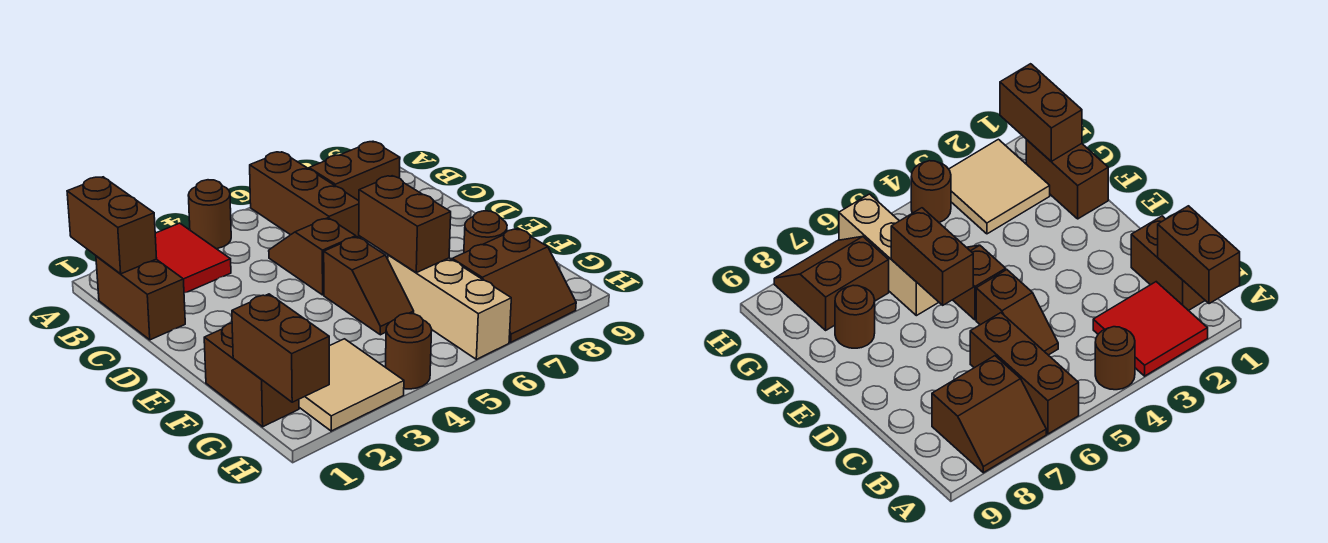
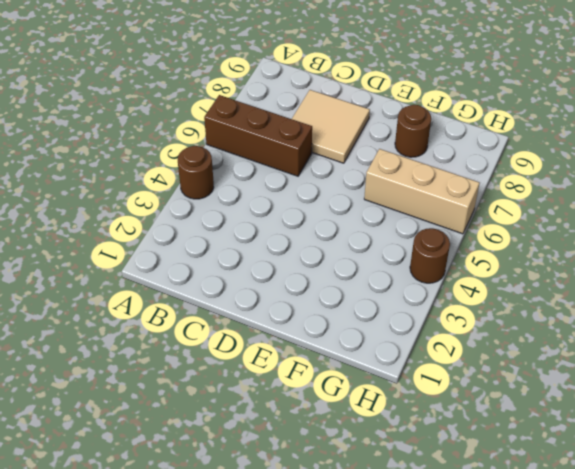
tan tile C7:D8 level 1 -> tan tile G2:H3 level 1
none -> red tile A2:B3 level 1
none -> brown slope A7:B8 level 1 top B
none -> brown brick B1:C1 level 1

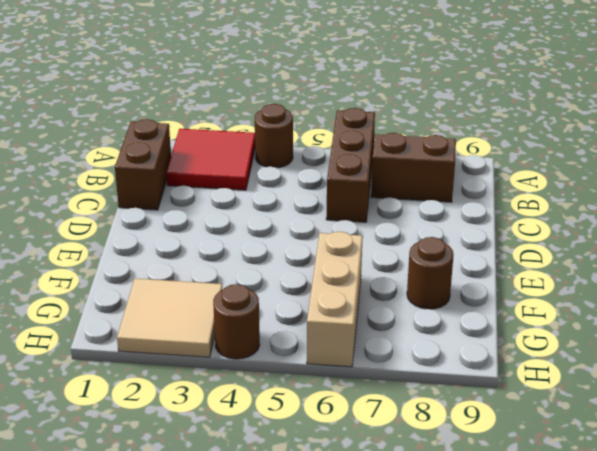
none -> brown slope C5:D5 level 1 top D
none -> brown slope E5:F5 level 1 top E
none -> brown brick F1:G1 level 1

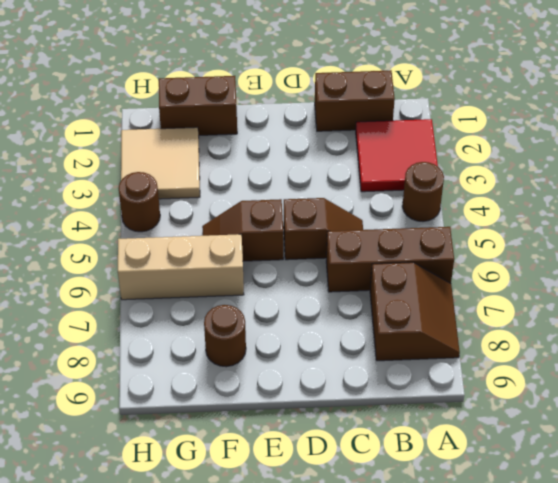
none -> brown slope G7:H8 level 1 top G
none -> brown brick A1:B1 level 2
none -> brown brick E6:F6 level 2

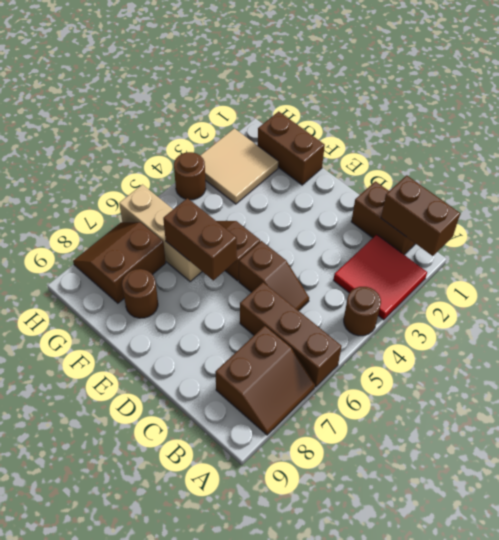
none -> brown brick G1:H1 level 2

